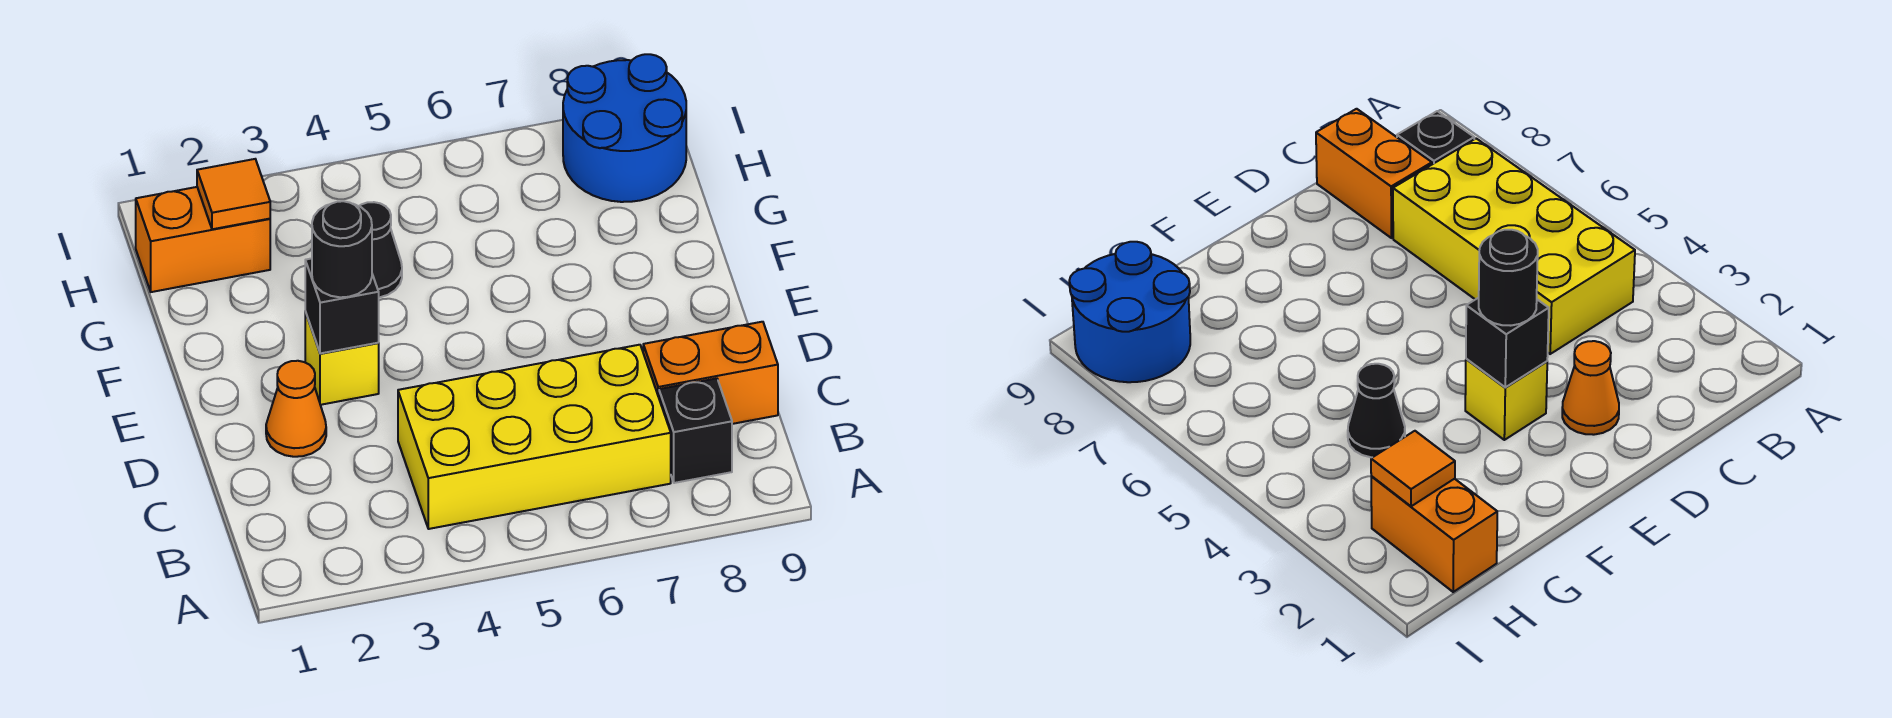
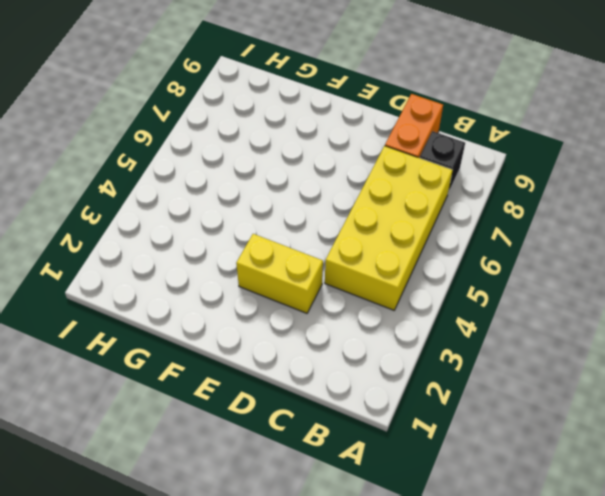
yellow brick D3:E3 level 1 -> yellow brick E3 level 1
none -> orange cone D2 level 1
none -> black cone G4 level 1

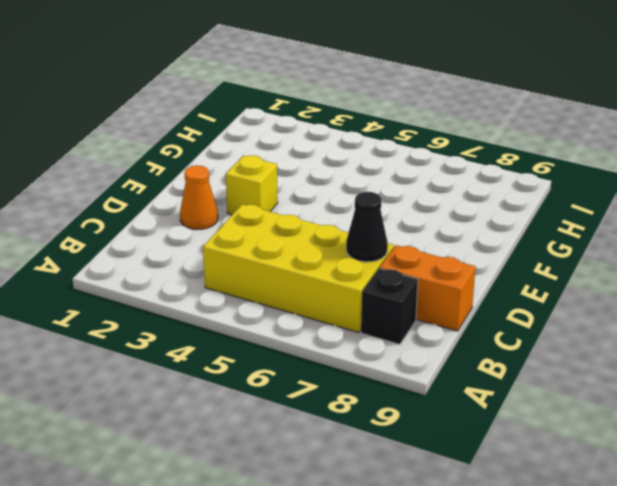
black cone C7 level 2 -> black cone G4 level 1
none -> orange brick H1:H2 level 1
none -> blue round brick H8:I9 level 1

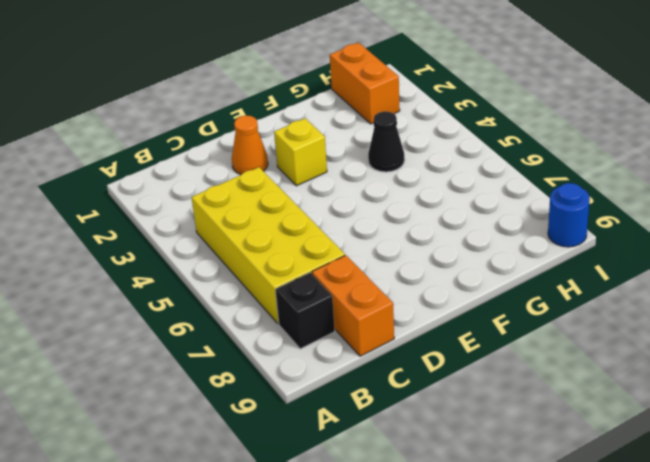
blue round brick I9 level 1 -> blue round brick H8:I9 level 1
none -> black brick E3 level 2
none -> orange tile H2 level 2

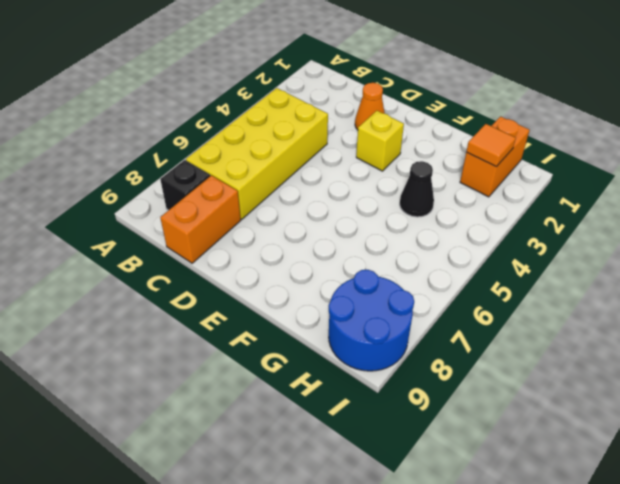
none -> black brick E3 level 2
none -> black round brick E3 level 3

